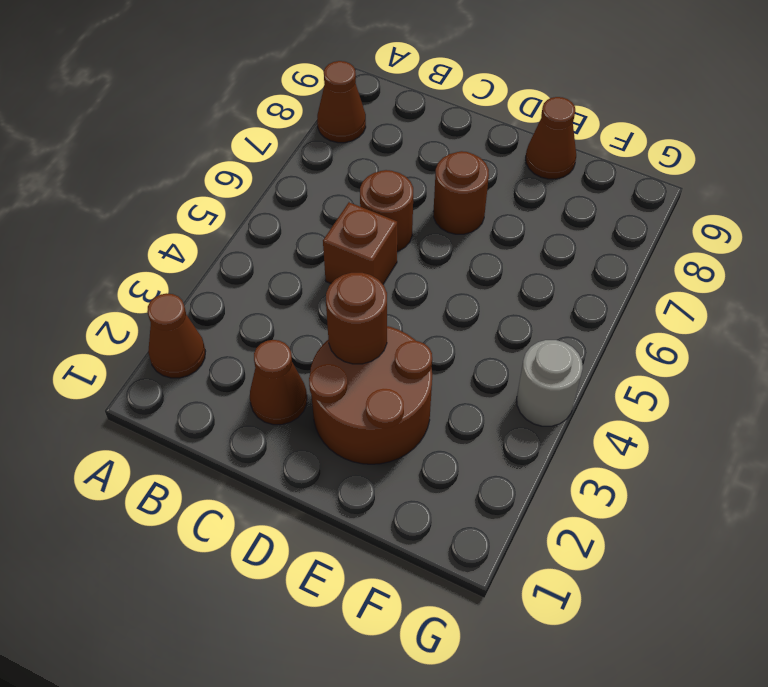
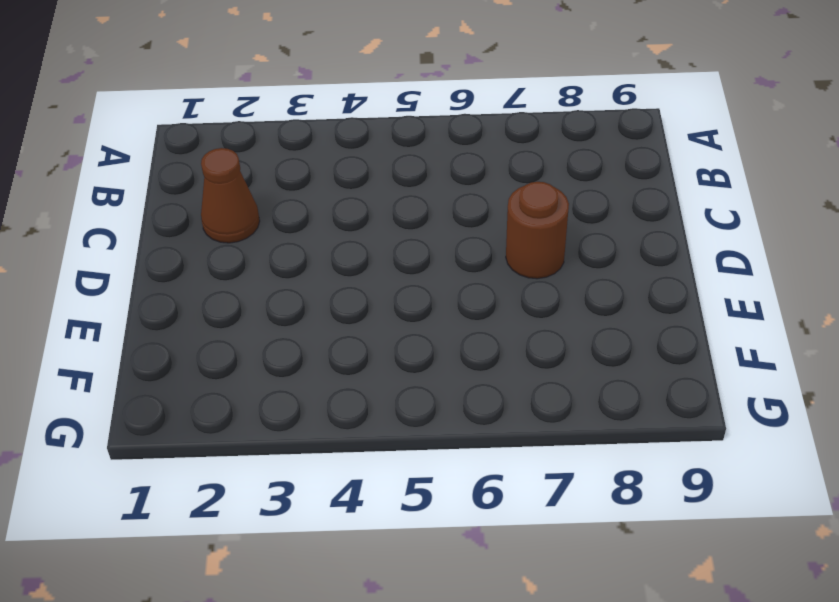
none -> brown cone A2 level 1
none -> brown cone A8 level 1

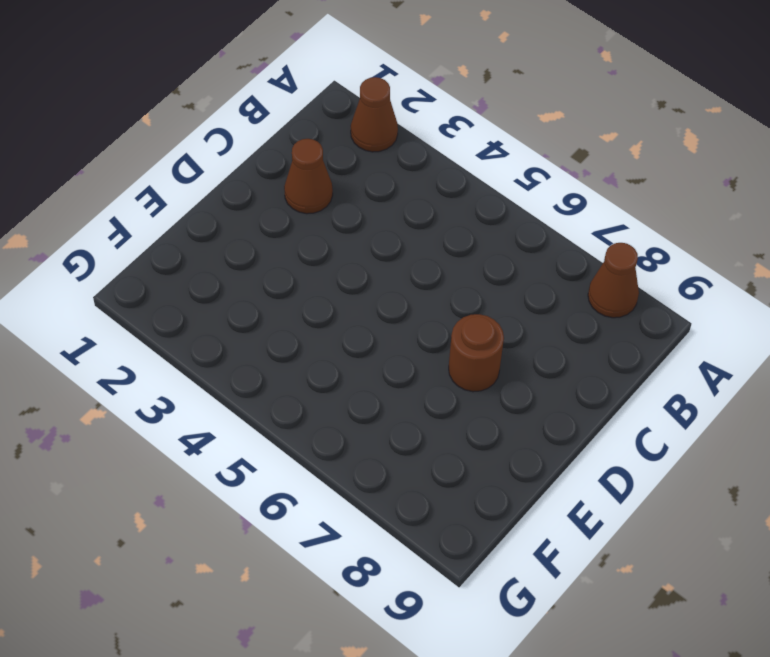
none -> brown brick C5 level 1
none -> brown round brick C6 level 1

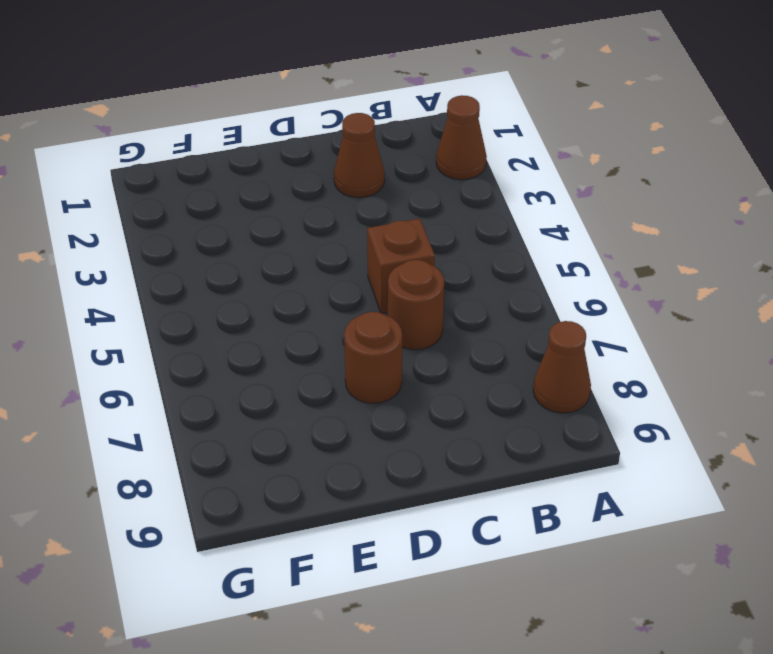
none -> brown round brick D2:E3 level 1
none -> brown cone E9 level 1

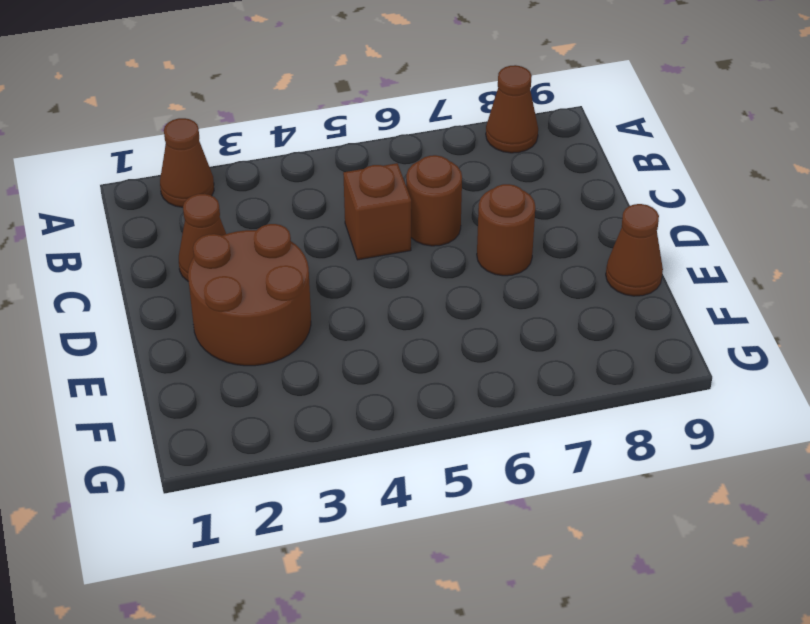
none -> grey round brick G4 level 1
none -> brown round brick D3 level 2

